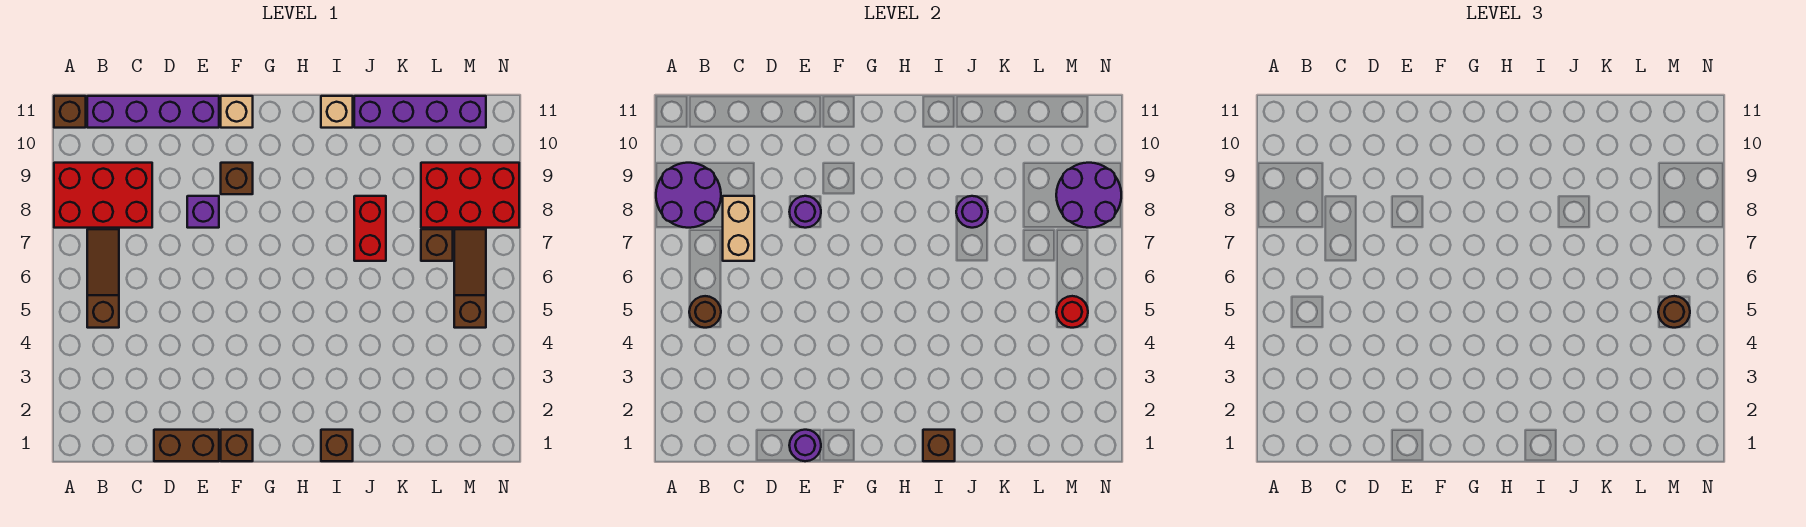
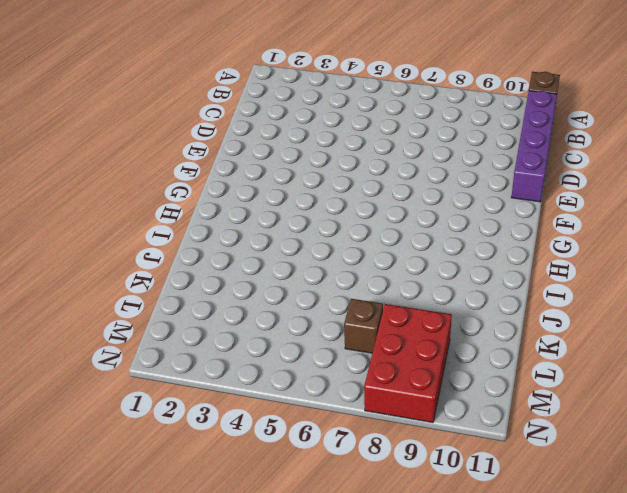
none -> red brick A8:C9 level 1
none -> brown slope B5:B7 level 1 top 5
none -> brown brick D1:E1 level 1

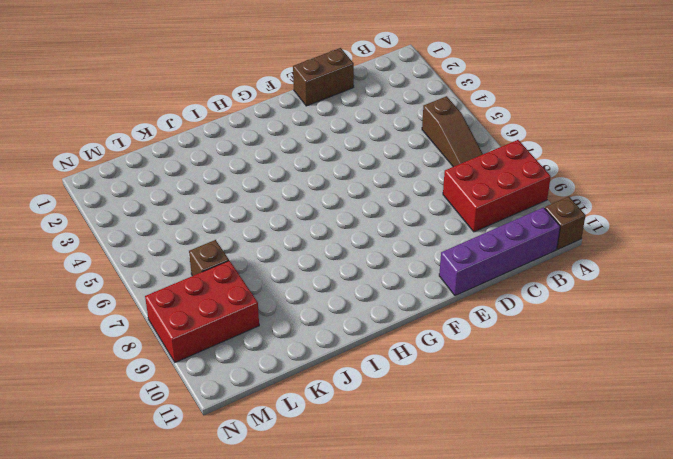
none -> purple brick E8 level 1
none -> brown brick F1 level 1
none -> brown brick F9 level 1

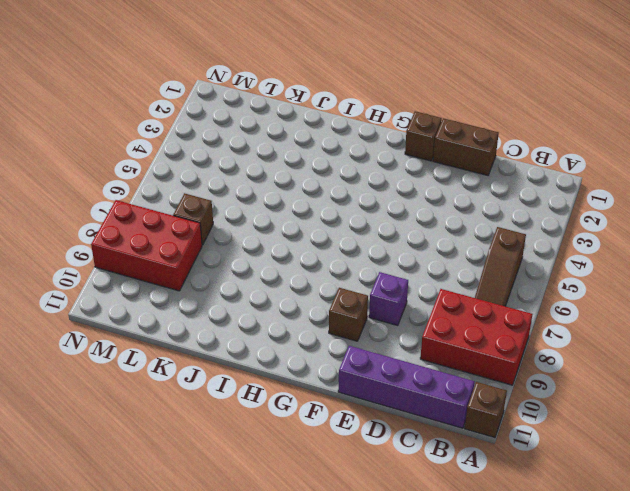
none -> tan brick F11 level 1
none -> brown brick I1 level 1
none -> tan brick I11 level 1

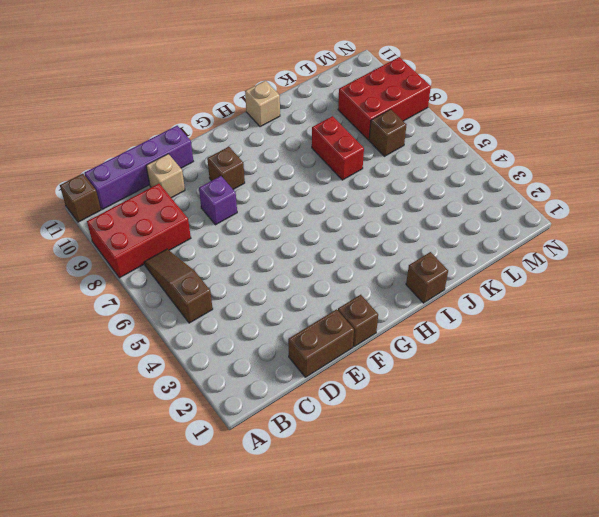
tan brick D10 level 1 -> tan brick F11 level 1
none -> purple brick J11:M11 level 1
none -> brown slope M5:M7 level 1 top 5
none -> purple round brick A8:B9 level 2

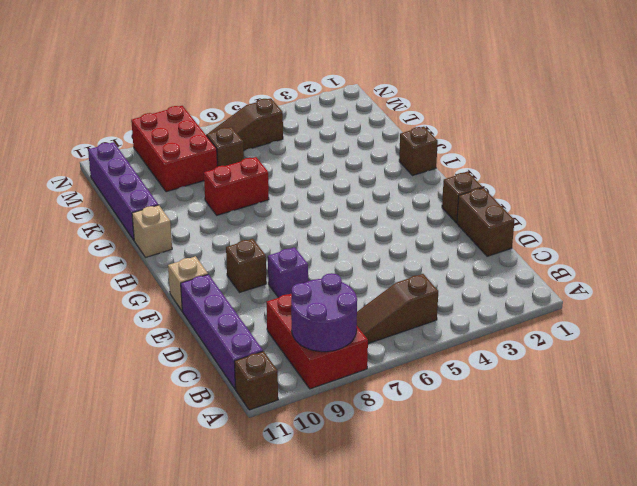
none -> brown round brick B5 level 2
none -> tan brick C7:C8 level 2
none -> purple round brick E1 level 2

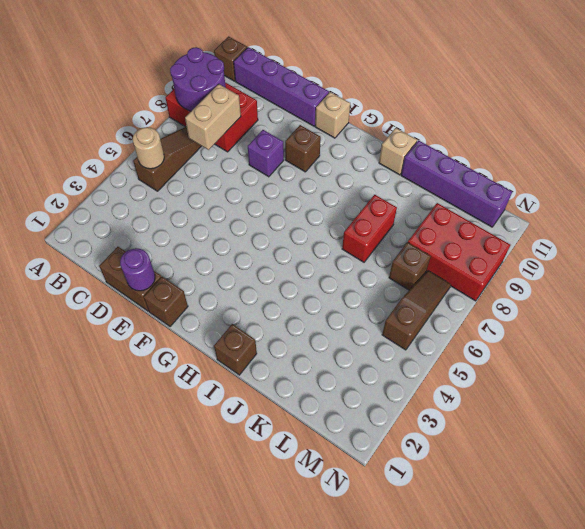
tan round brick B5 level 2 -> brown round brick B5 level 2
none -> purple round brick E8 level 2
none -> brown brick I1 level 2
none -> purple round brick J8 level 2

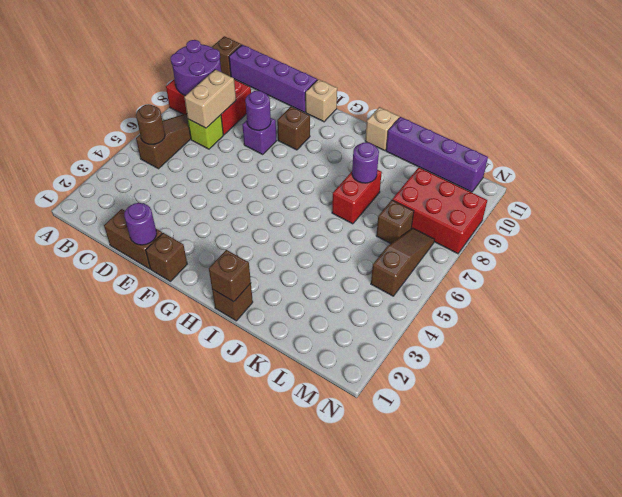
lime brick C7 level 1 -> none
none -> red round brick M5 level 2
none -> purple round brick M8:N9 level 2
none -> brown round brick M5 level 3

